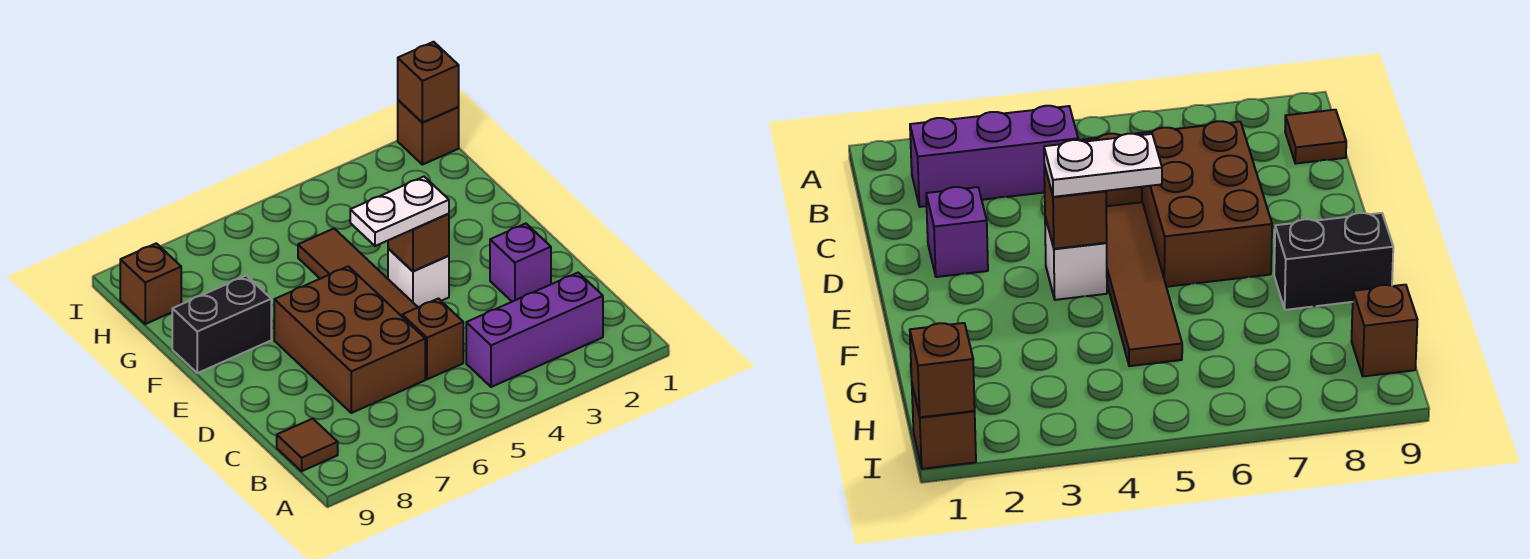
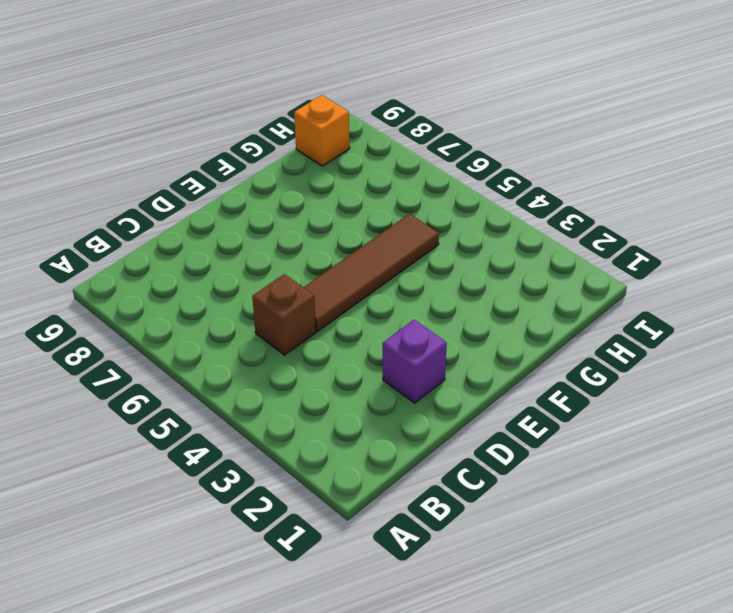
orange brick H9 level 1 -> brown brick H9 level 1
none -> purple brick B2:B4 level 1
none -> brown tile B9 level 1
none -> brown brick C6:E7 level 1

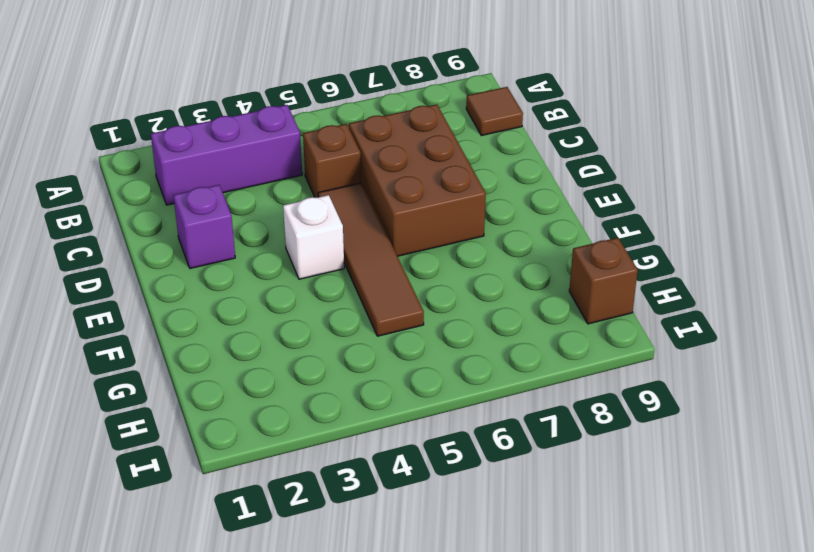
none -> black brick F8:F9 level 1
none -> brown brick I1 level 1
none -> brown brick E4 level 2

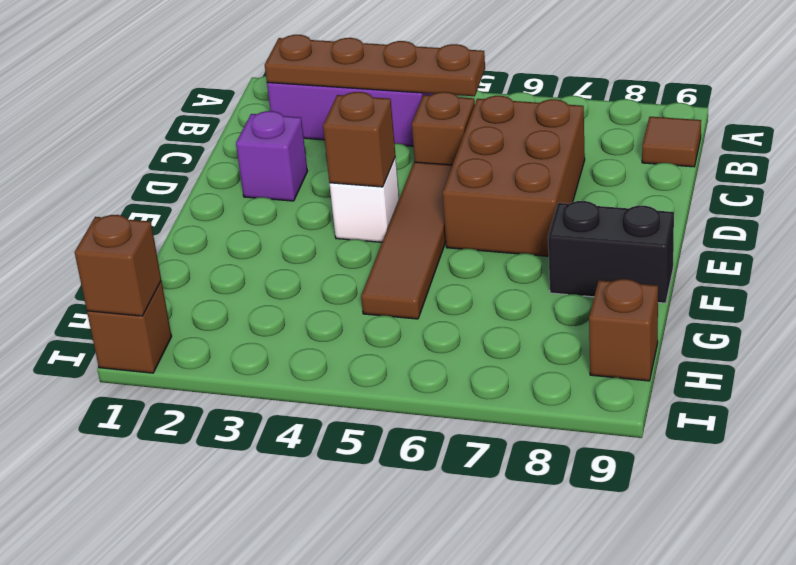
brown plate B2:B5 level 2 -> none
none -> white plate E4:E5 level 3

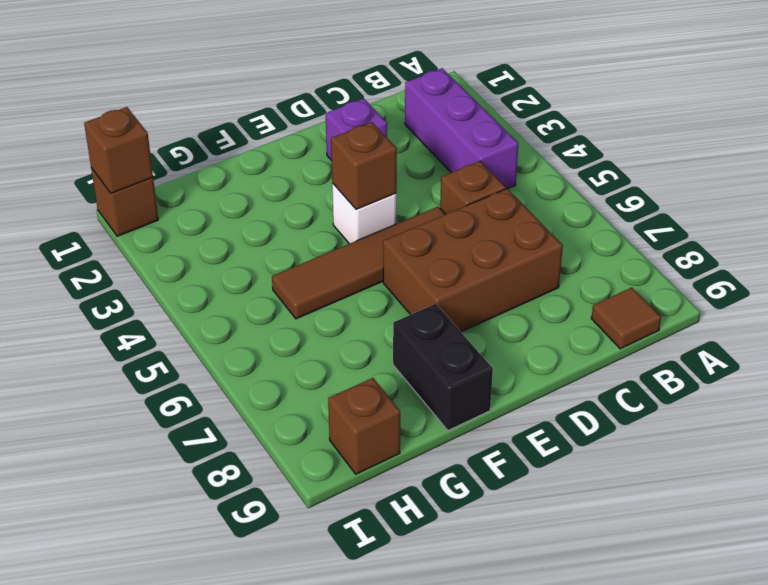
none -> white plate E4:E5 level 3

